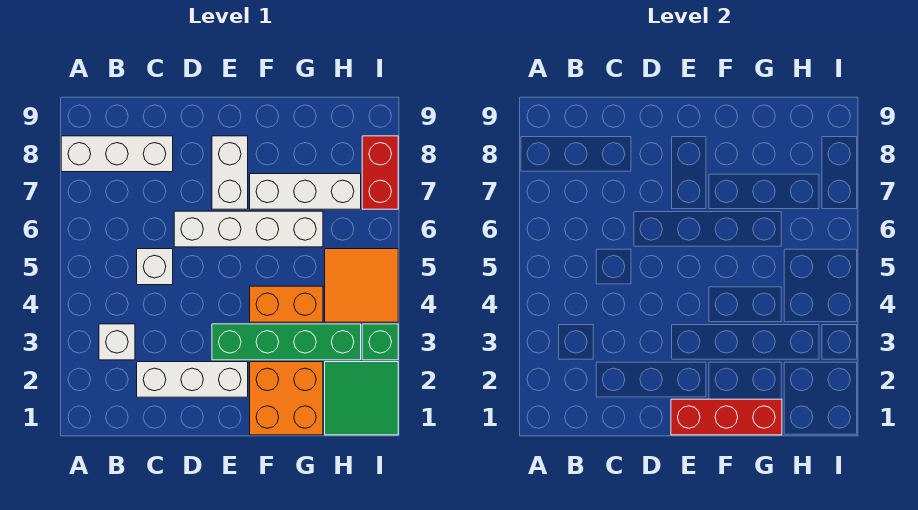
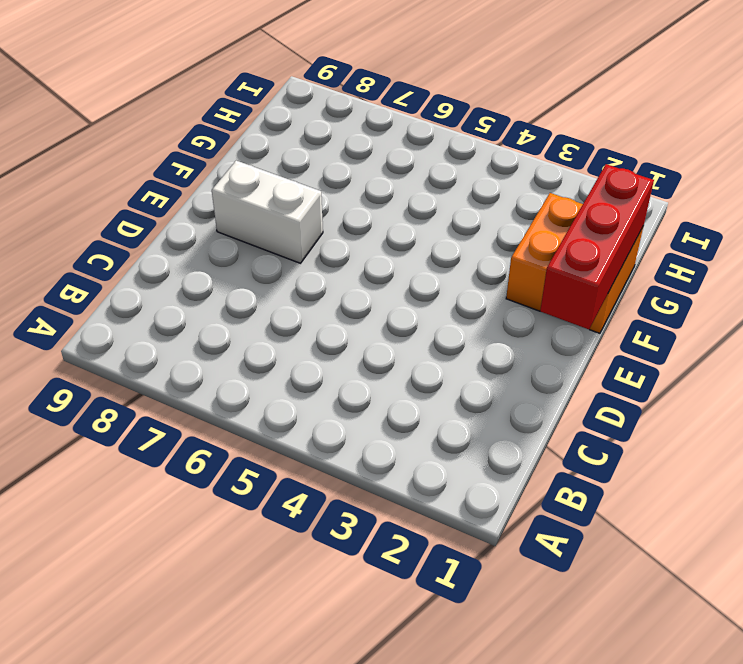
none -> white brick A8:C8 level 1
none -> white brick B3 level 1
none -> white brick C2:E2 level 1

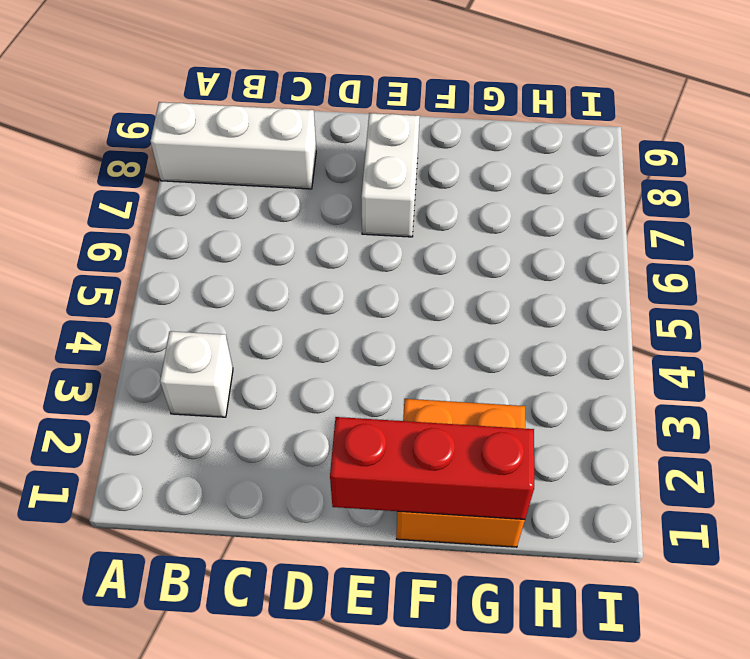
none -> white brick C2:E2 level 1
none -> white brick C5 level 1
none -> white brick D6:G6 level 1

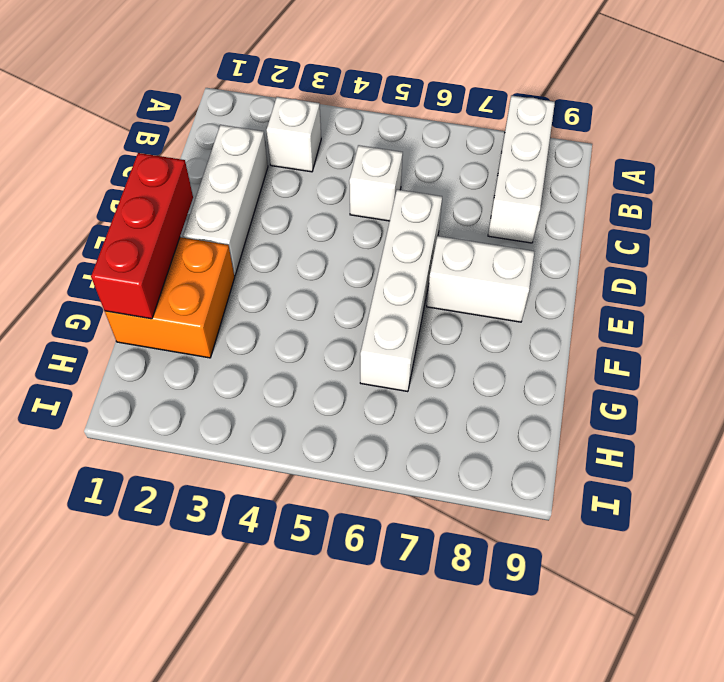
none -> green brick E3:H3 level 1
none -> orange brick F4:G4 level 1
none -> white brick F7:H7 level 1

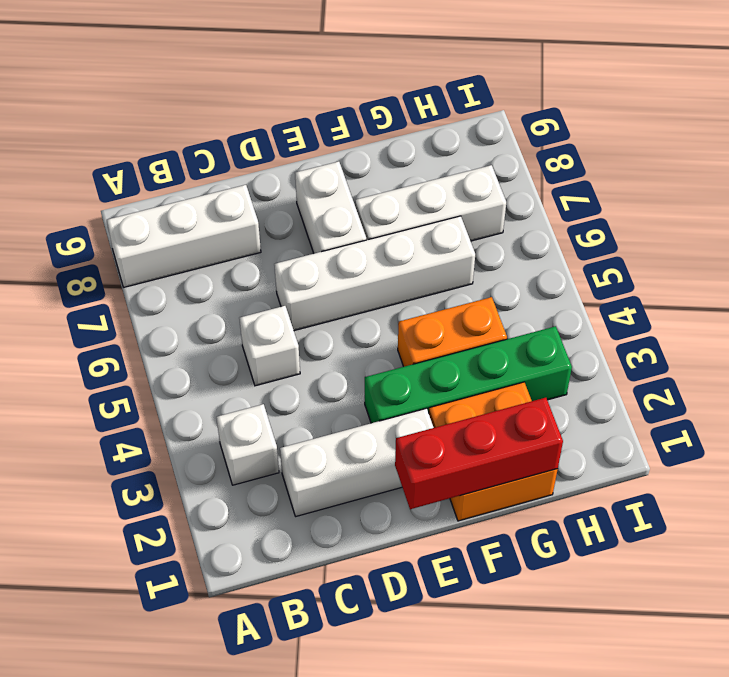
none -> green tile H1:I2 level 1
none -> orange tile H4:I5 level 1
none -> green brick I3 level 1

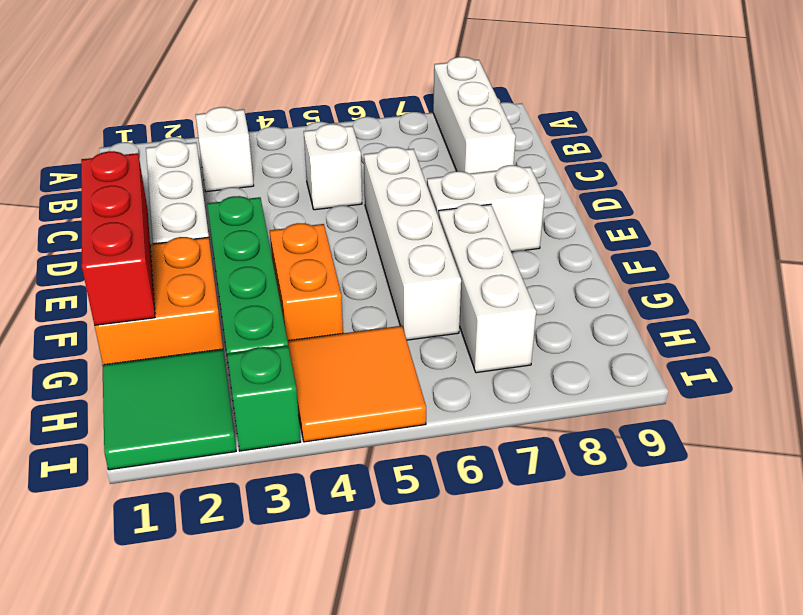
none -> red brick I7:I8 level 1

